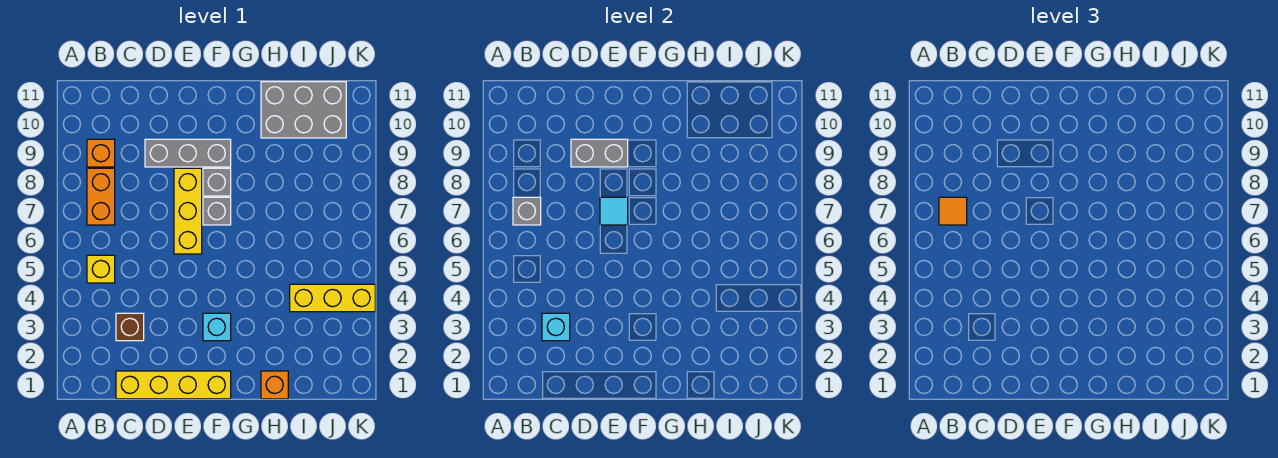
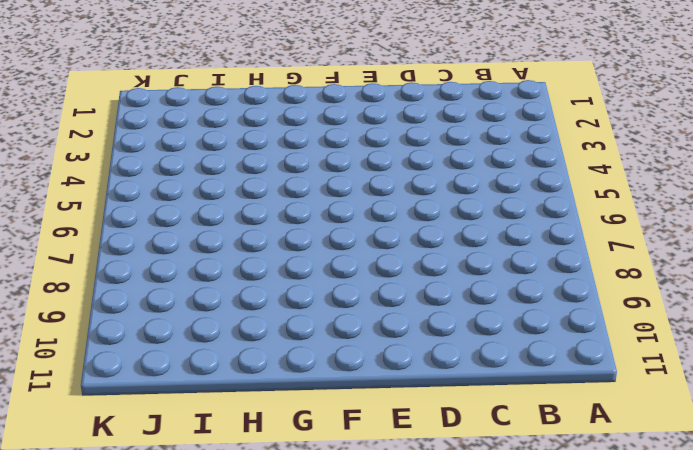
none -> yellow brick B5 level 1
none -> orange brick B7:B8 level 1
none -> orange brick B9 level 1

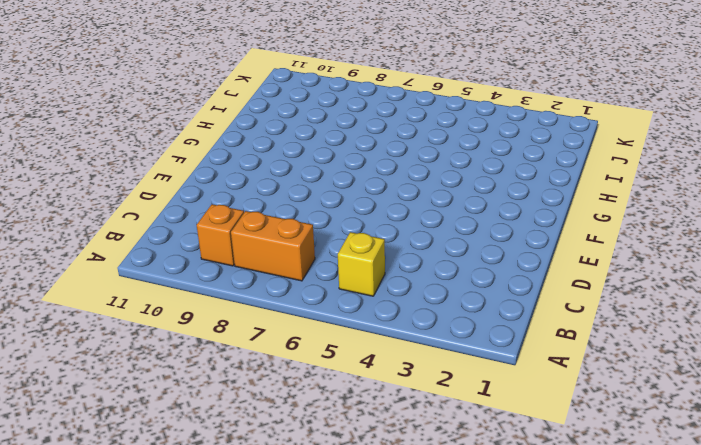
none -> yellow brick C1:F1 level 1
none -> brown brick C3 level 1
none -> grey brick D9:F9 level 1

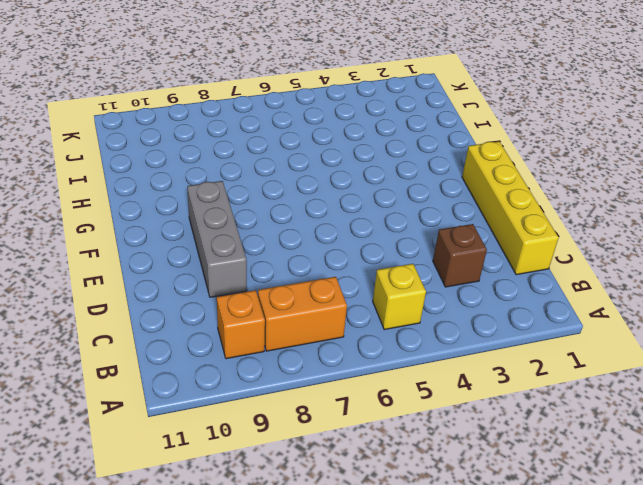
none -> yellow brick E6:E8 level 1
none -> cyan brick F3 level 1
none -> grey brick F7 level 1

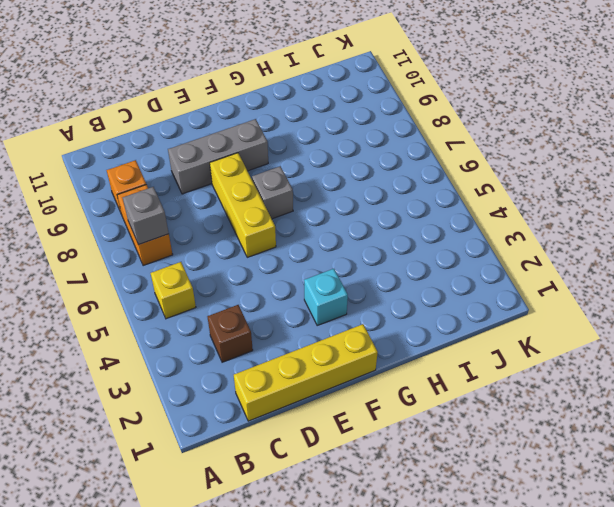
none -> grey brick F8 level 1
none -> orange brick H1 level 1
none -> grey brick H10:J11 level 1

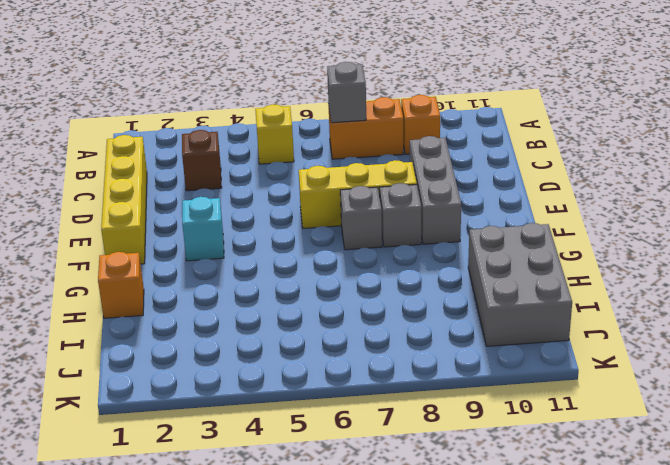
none -> yellow brick I4:K4 level 1
none -> cyan brick C3 level 2
none -> grey brick D9:E9 level 2

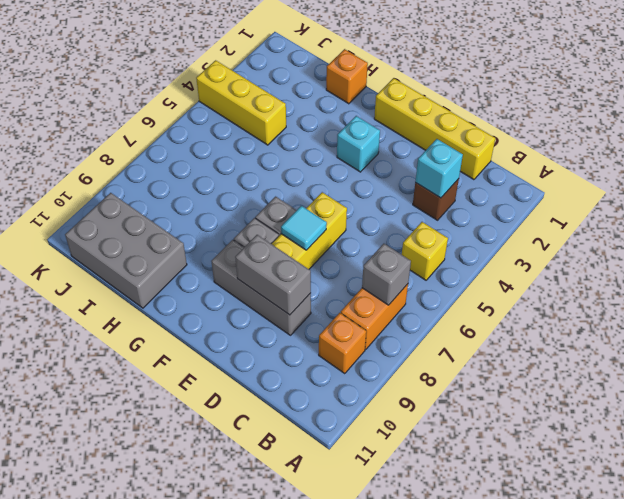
none -> orange tile B7 level 3

